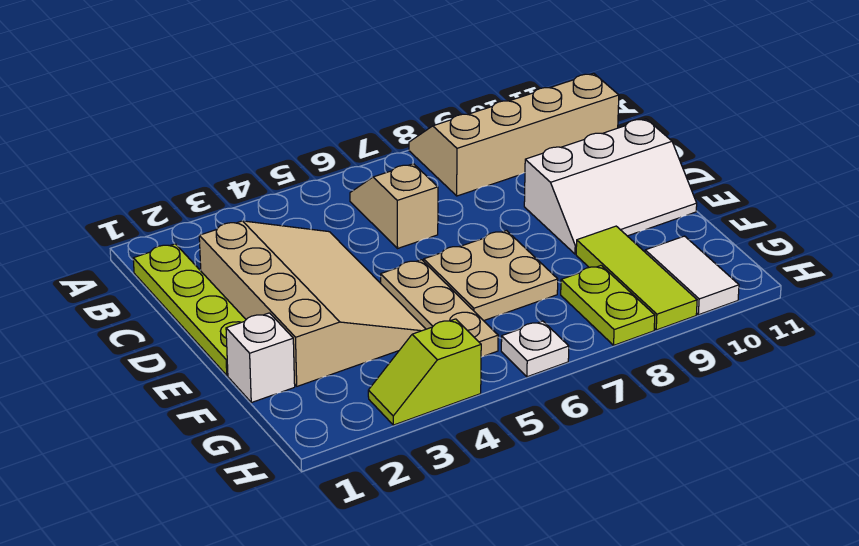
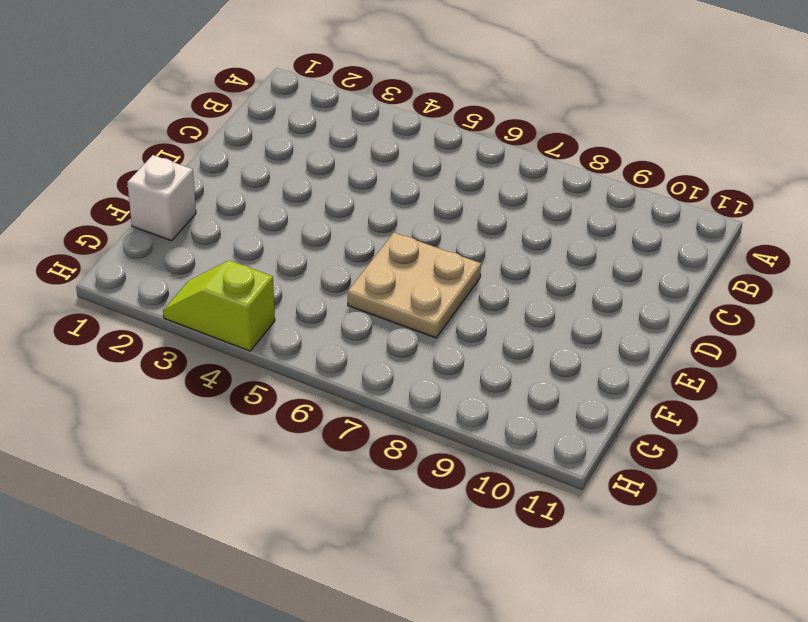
none -> tan slope A8:B11 level 1 top B
none -> lime plate B1:E1 level 1
none -> tan slope B6:C6 level 1 top C

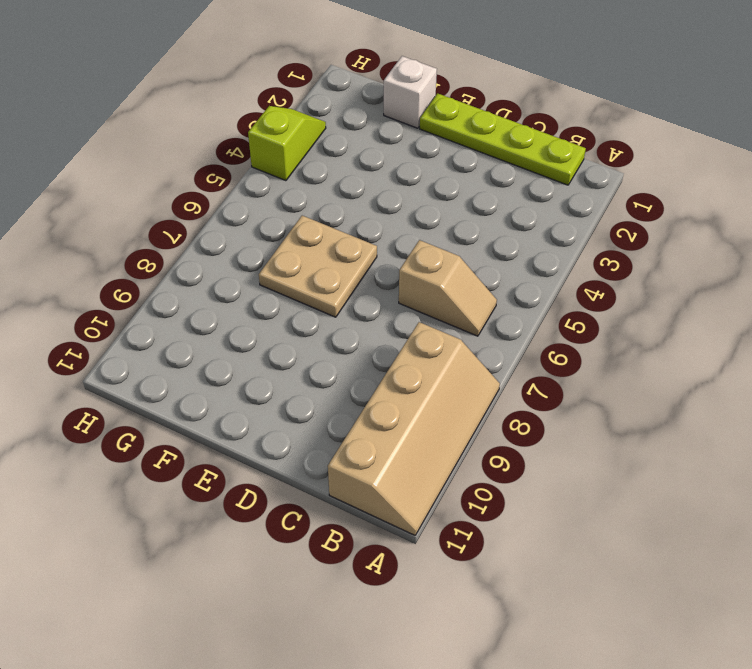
none -> tan slope C2:F4 level 1 top 2
none -> white slope D9:E11 level 1 top D
none -> tan plate E5:G5 level 1

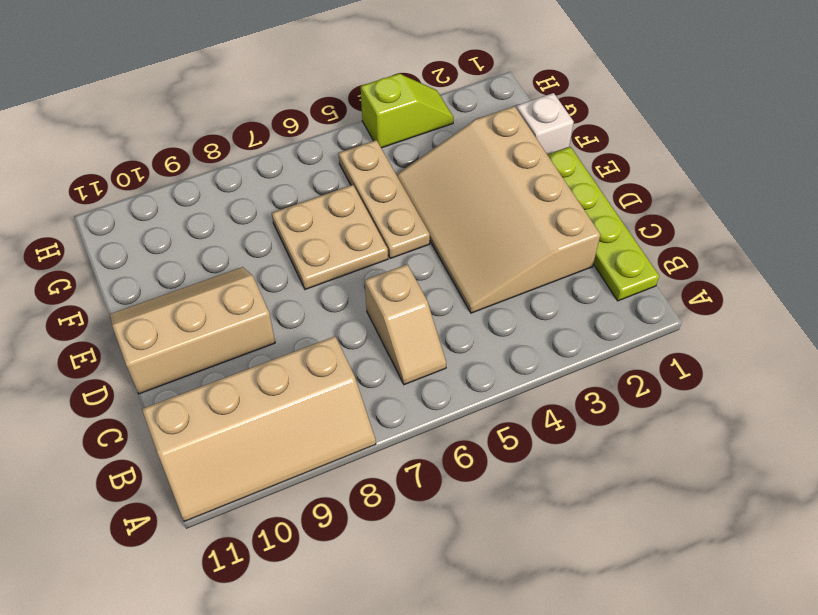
tan slope D9:E11 level 1 top D -> white slope D9:E11 level 1 top D
none -> lime tile F9:H9 level 1
none -> lime plate G8:H8 level 1
none -> white tile G10:H10 level 1

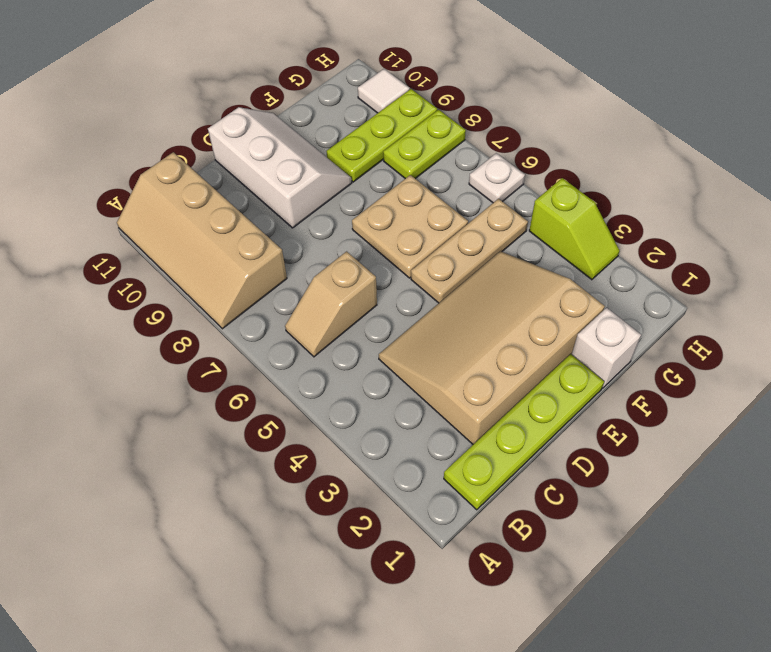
lime plate F9:H9 level 1 -> lime tile F9:H9 level 1
white tile H10 level 1 -> white tile G10:H10 level 1

